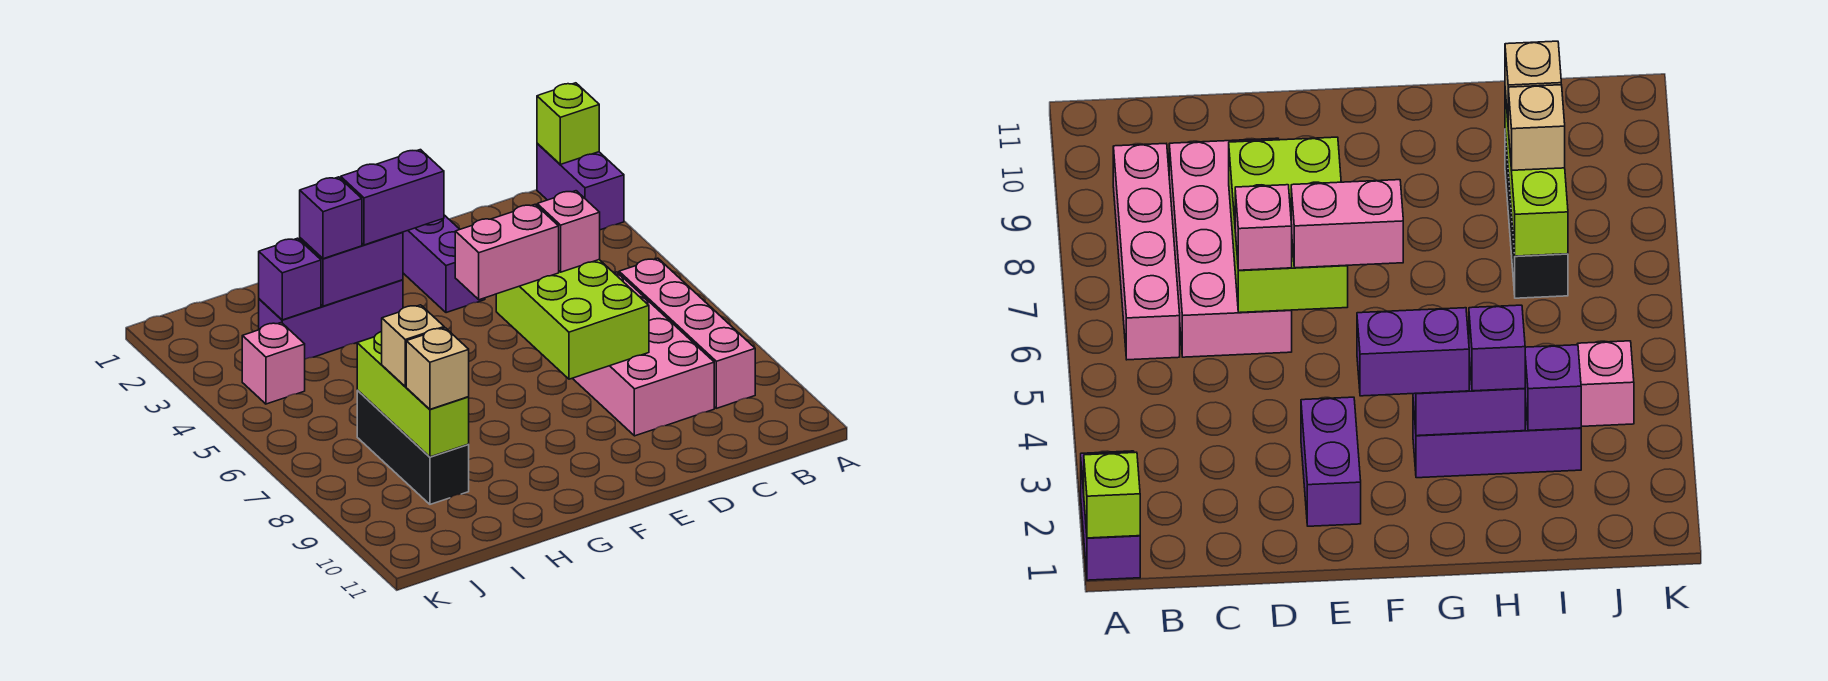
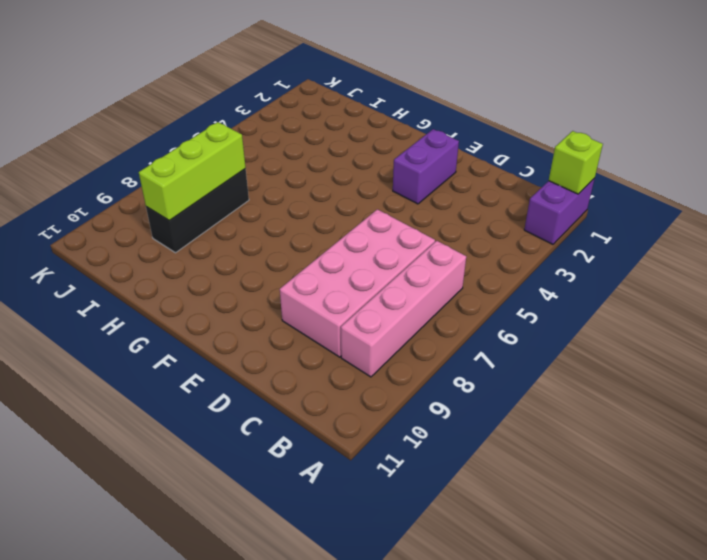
none -> purple brick G3:I3 level 1
none -> pink brick J4 level 1
none -> lime brick D6:E8 level 2

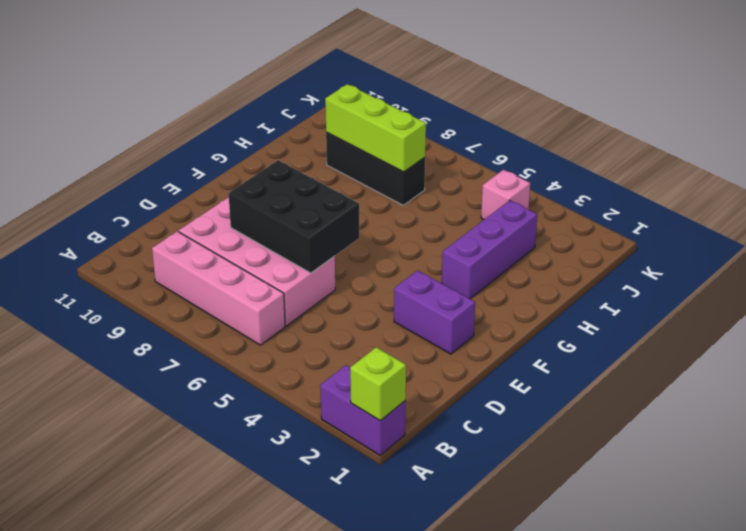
black brick D6:E8 level 2 -> lime brick D6:E8 level 2
none -> purple brick G3:H3 level 2
none -> purple brick I3 level 2
none -> pink brick D6 level 3

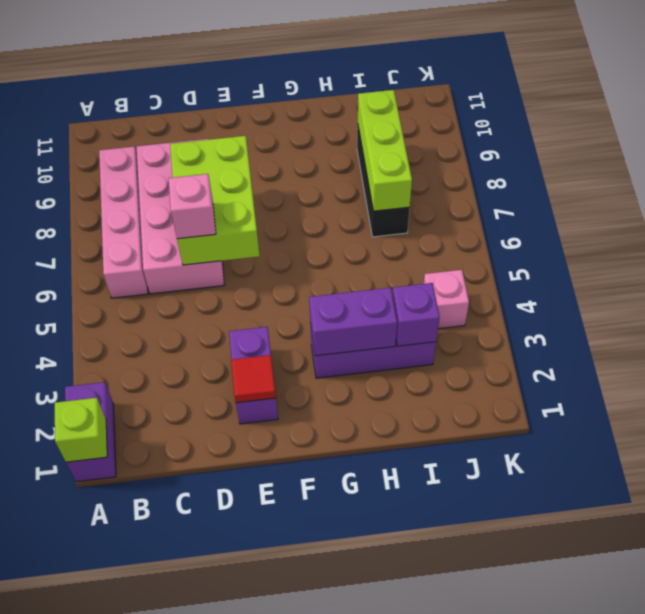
red tile E2 level 2 -> none
none -> pink brick E6:F6 level 3
none -> purple brick F3:G3 level 3
none -> purple brick H3 level 3

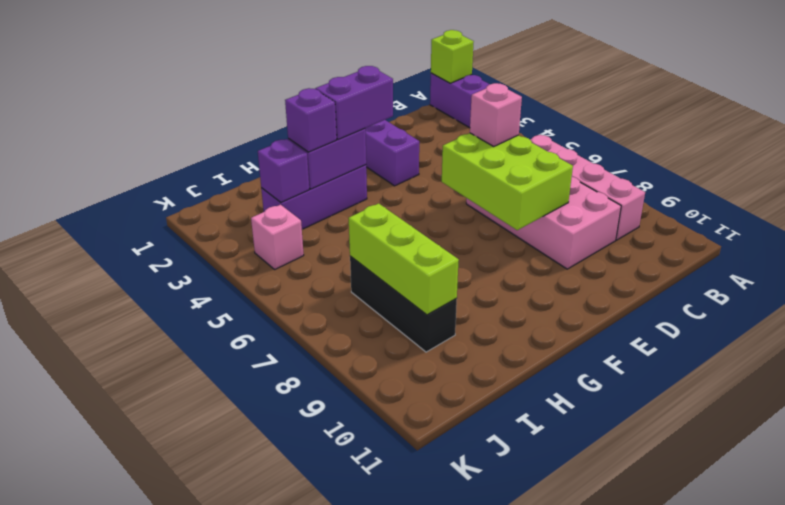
none -> pink brick E6:F6 level 3
none -> tan brick I8 level 3
none -> tan brick I9 level 3

